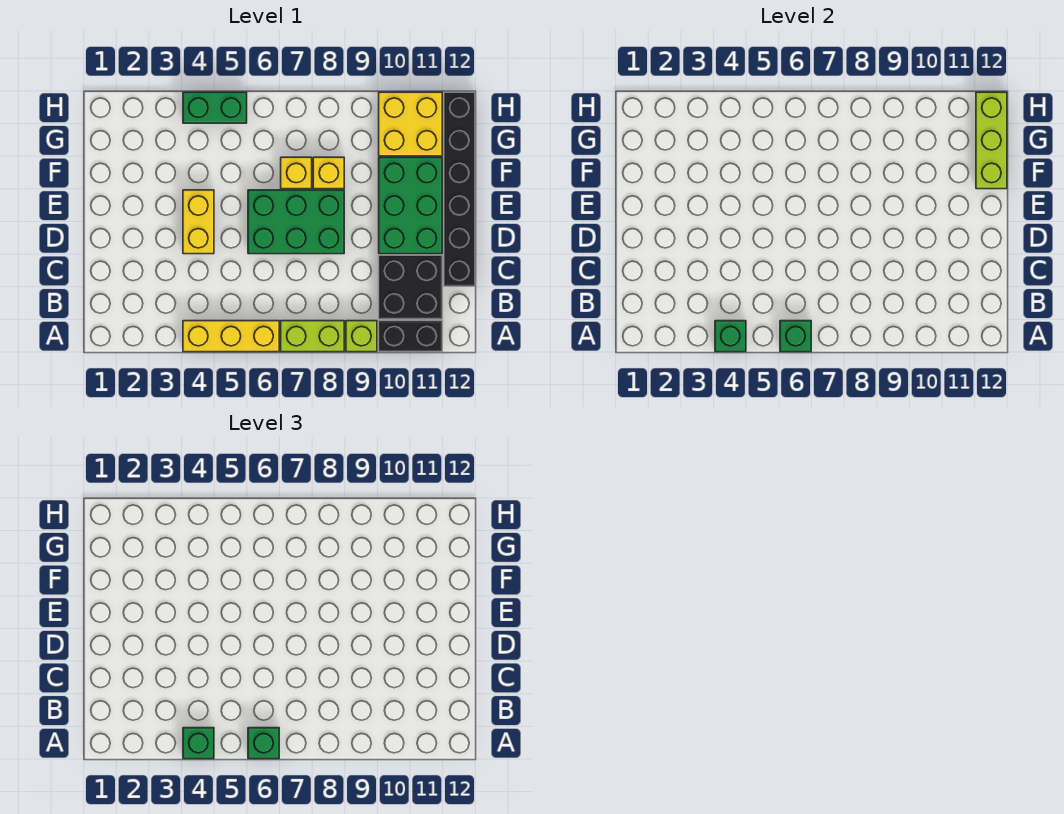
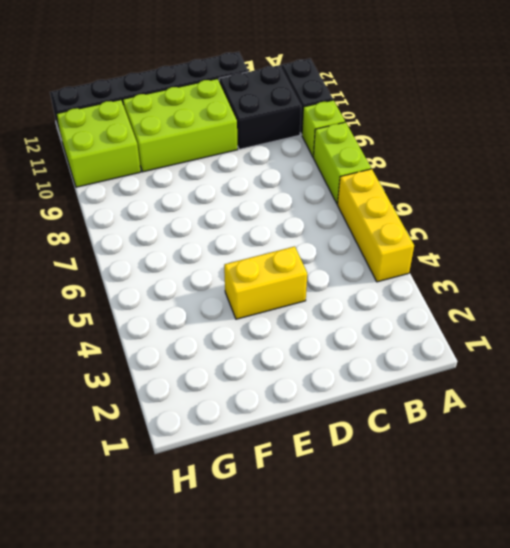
lime brick D10:F11 level 1 -> green brick D10:F11 level 1
lime brick G10:H11 level 1 -> yellow brick G10:H11 level 1
none -> green brick D6:E8 level 1
none -> yellow brick F7 level 1
none -> yellow brick F8 level 1

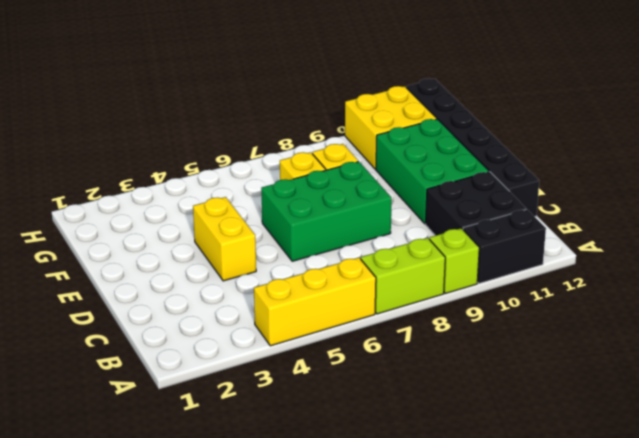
none -> green brick H4:H5 level 1
none -> green brick A4 level 2
none -> green brick A6 level 2

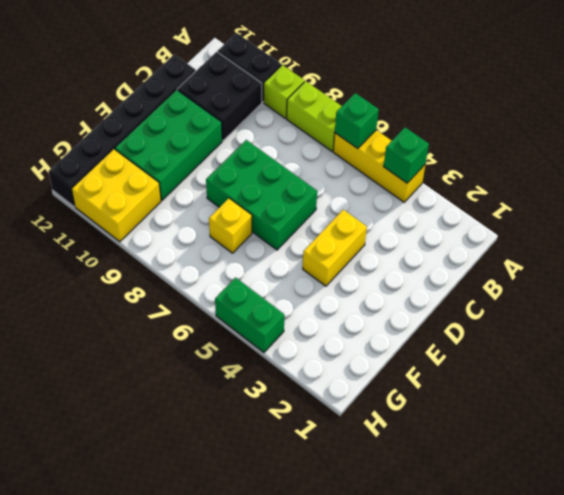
none -> yellow brick F8 level 1
none -> lime brick F12:H12 level 2
none -> green brick A4 level 3

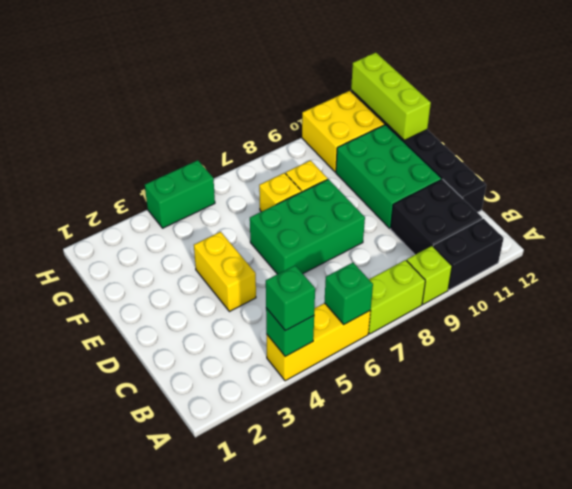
none -> green brick A6 level 3

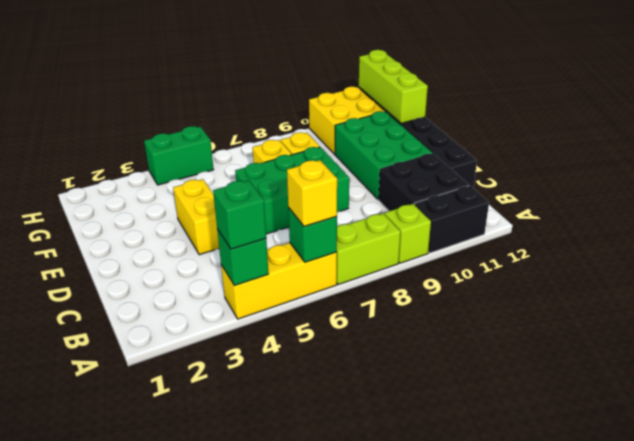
yellow brick A6 level 3 -> green brick A6 level 3

